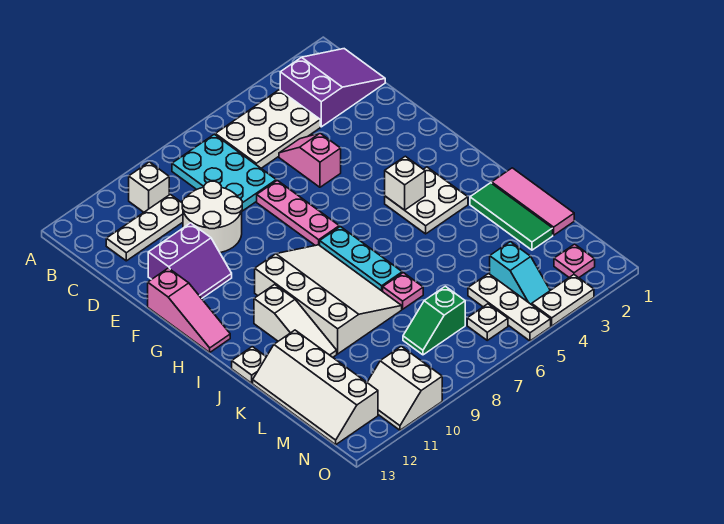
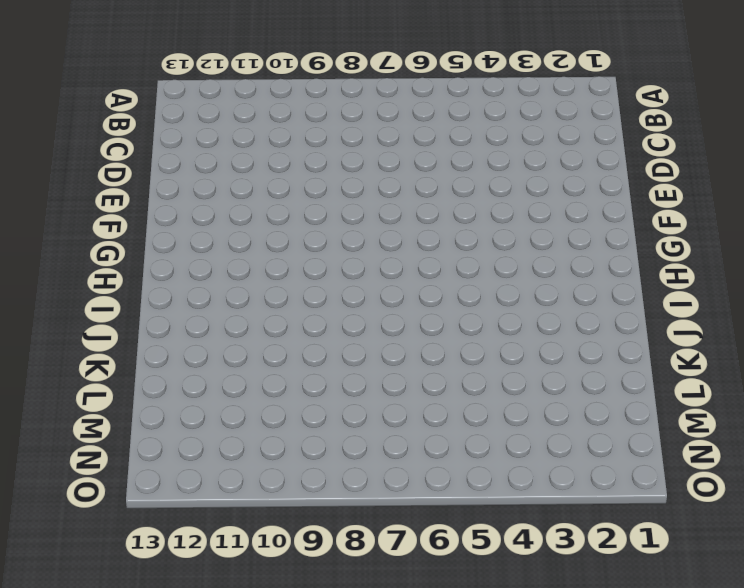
none -> purple slope B1:C3 level 1 top 3
none -> white plate B4:C6 level 1
none -> cyan plate B7:D8 level 1

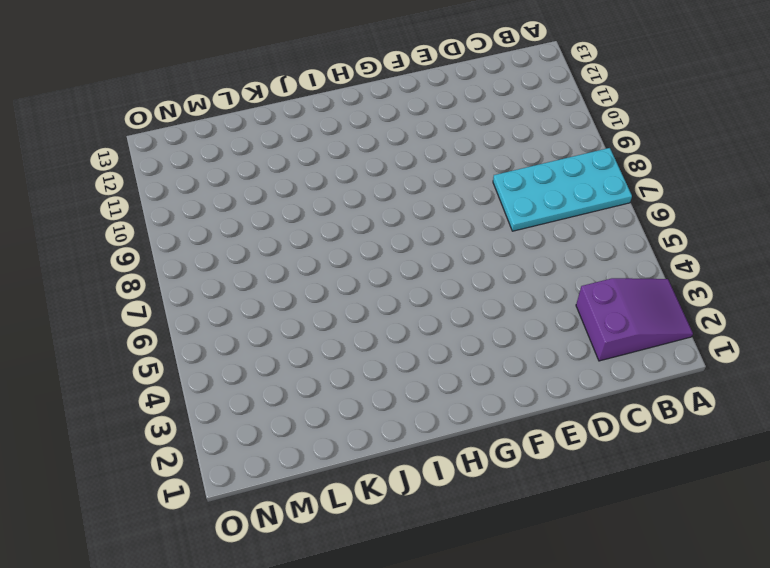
purple slope A2:C3 level 1 top C -> purple slope B1:C3 level 1 top 3
cyan plate A7:D8 level 1 -> cyan plate B7:D8 level 1
none -> white plate B4:C6 level 1
none -> white brick B10 level 1
none -> white plate C10:C12 level 1

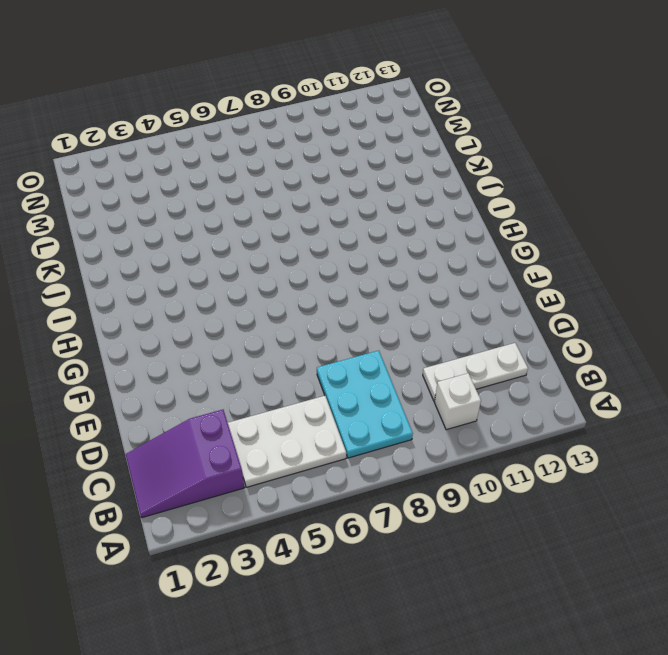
none -> pink slope D5:E5 level 1 top E
none -> white round brick D9:E10 level 1
none -> pink plate E7:G7 level 1

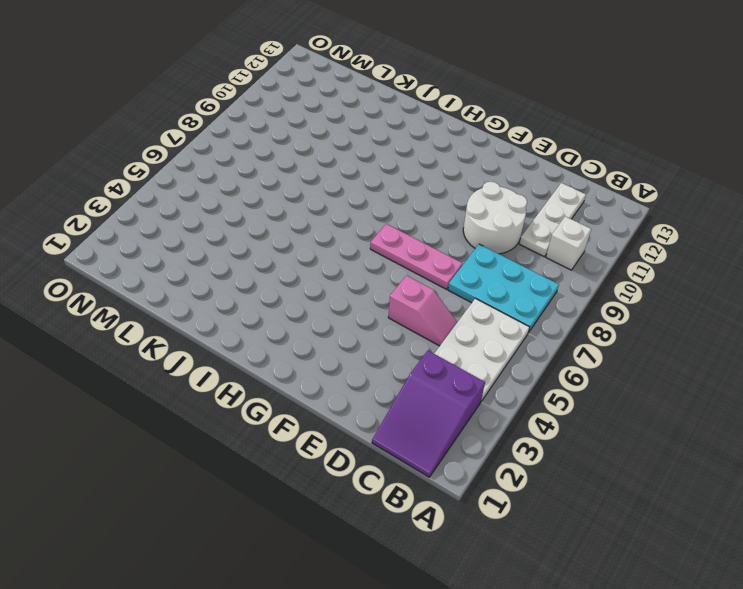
none -> purple slope E11:F12 level 1 top E
none -> pink slope F13:H13 level 1 top F
none -> white plate H3:I4 level 1

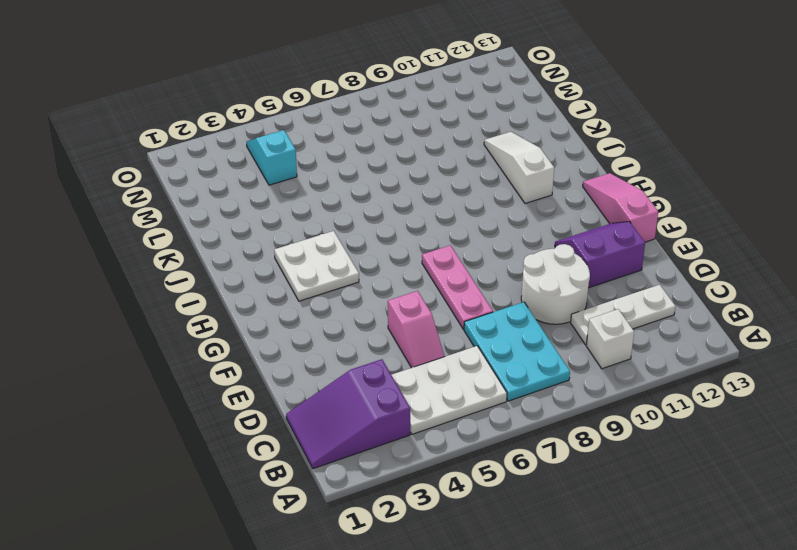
none -> cyan plate H7:J7 level 1
none -> white slope H8:K10 level 1 top 10
none -> pink tile J1:L1 level 1

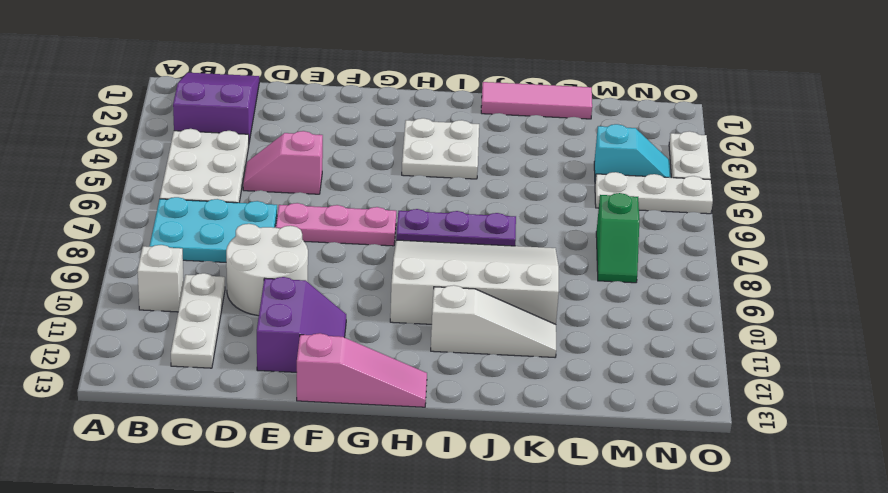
purple plate H7:J7 level 1 -> cyan plate H7:J7 level 1
none -> green tile J2:L2 level 1
none -> white plate J13 level 1
none -> pink plate K7 level 1

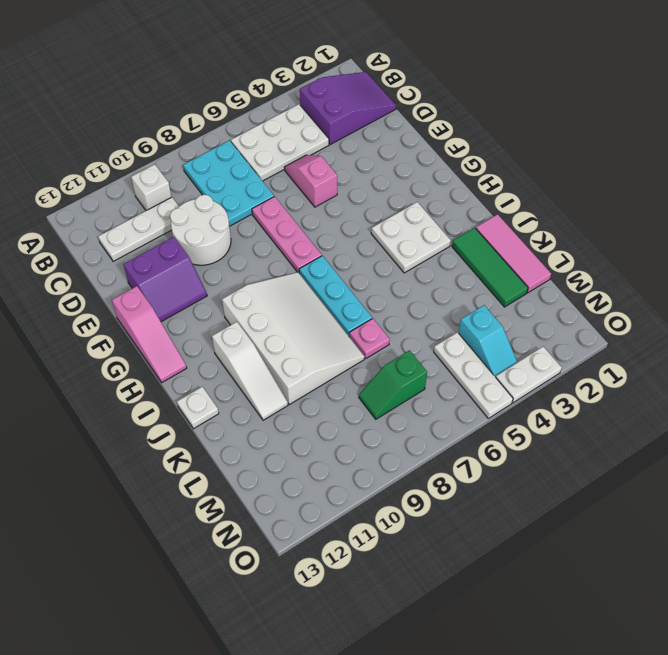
none -> white slope K12:N13 level 1 top 12
none -> pink plate N2 level 1
none -> white plate N6 level 1

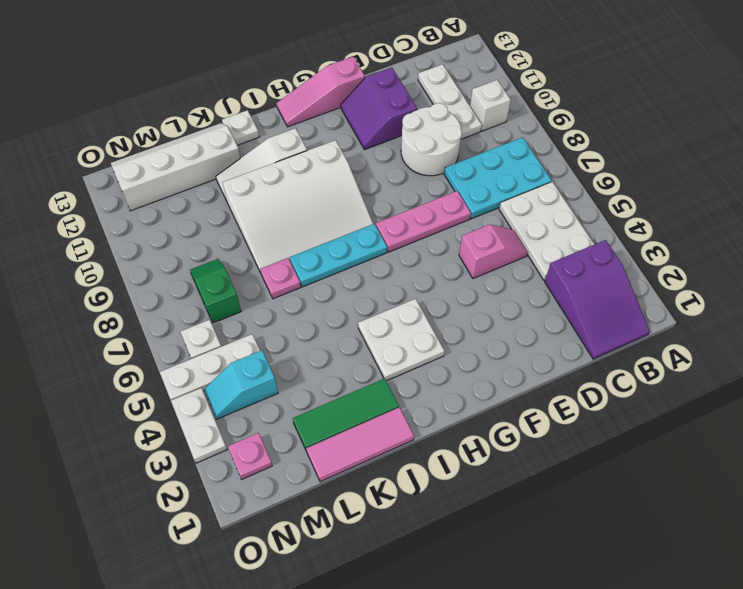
none -> white slope N10:O11 level 1 top 10
none -> white brick H4 level 2

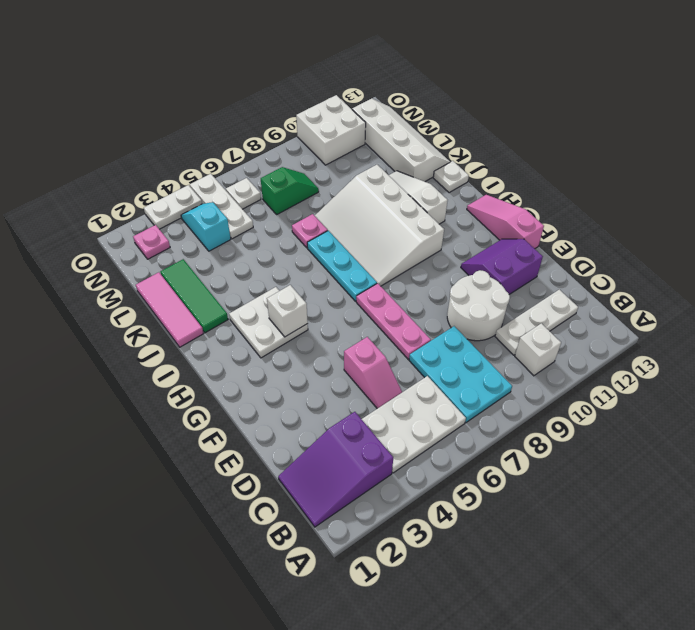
white brick N10:O11 level 1 -> white slope N10:O11 level 1 top 10

